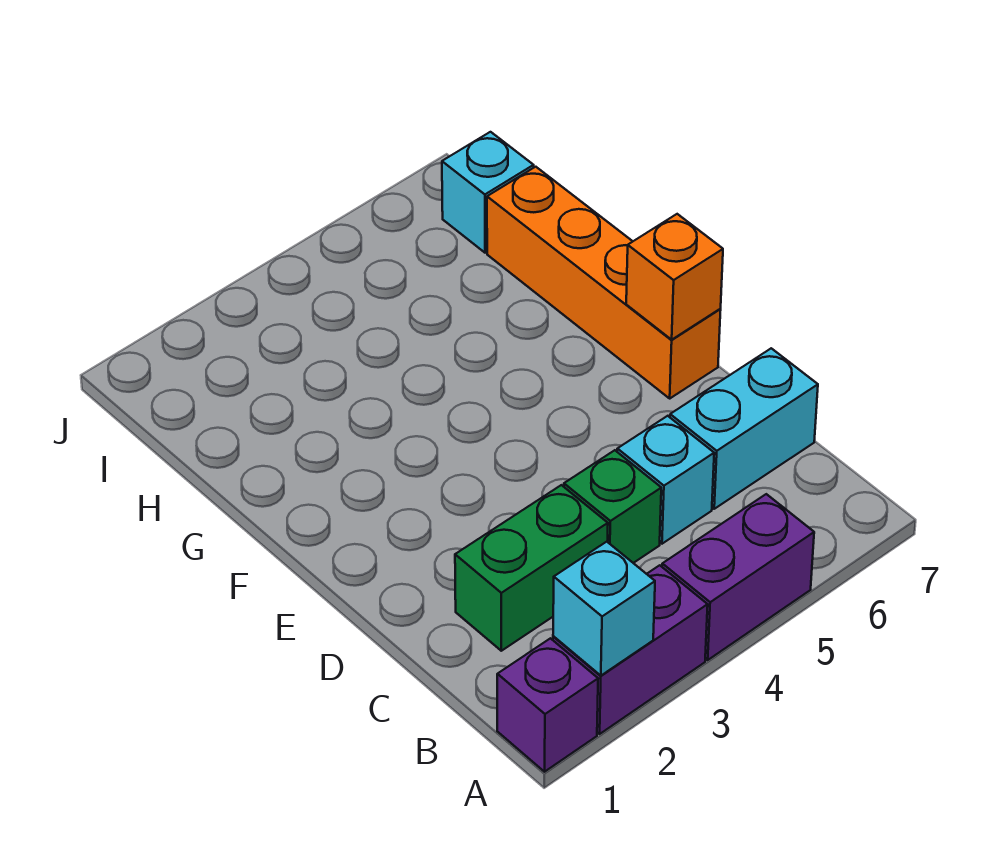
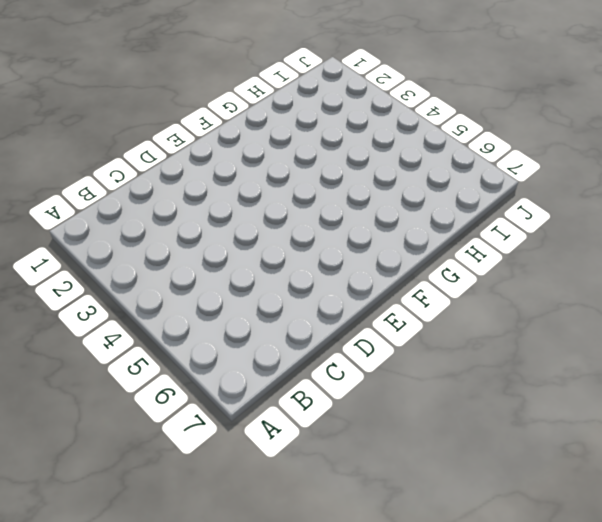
none -> purple brick A1 level 1
none -> purple brick A2:A3 level 1

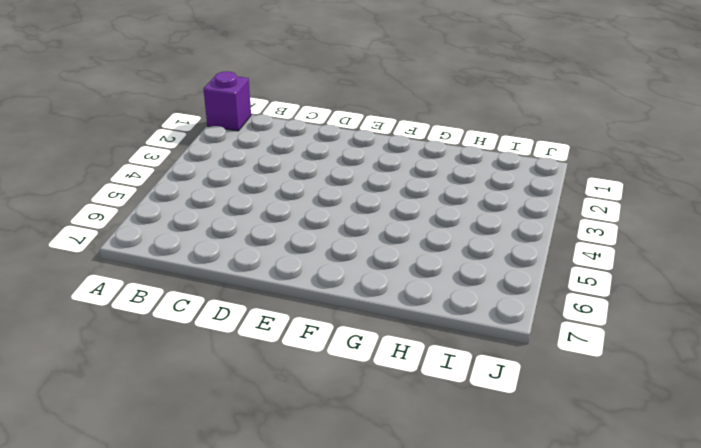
none -> purple brick A2:A3 level 1
none -> purple brick A4:A5 level 1

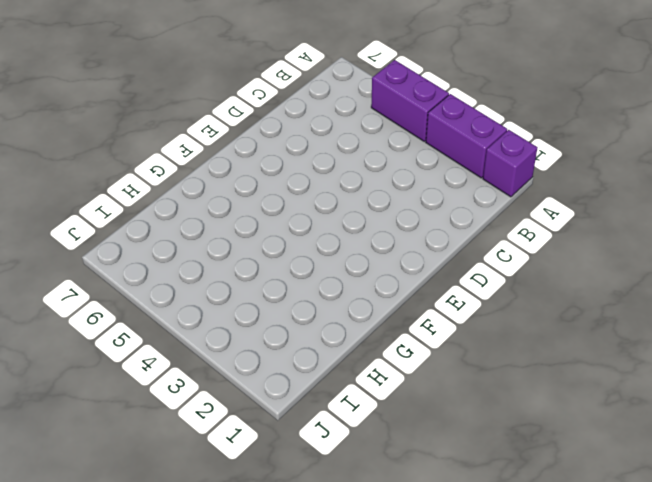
none -> green brick C2:C3 level 1
none -> green brick C4 level 1

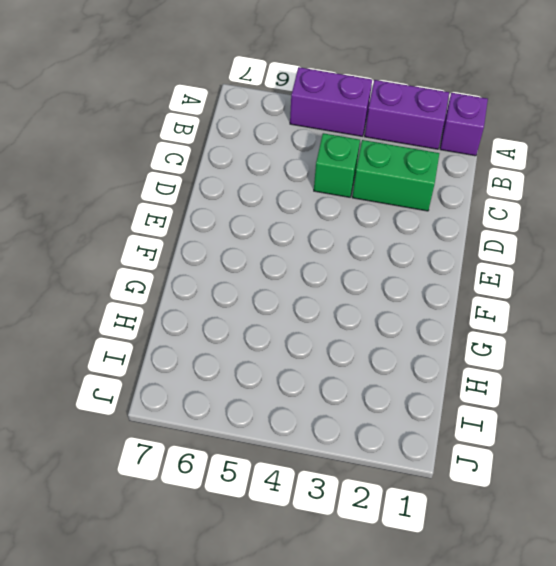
none -> cyan brick C5 level 1
none -> cyan brick C6:C7 level 1

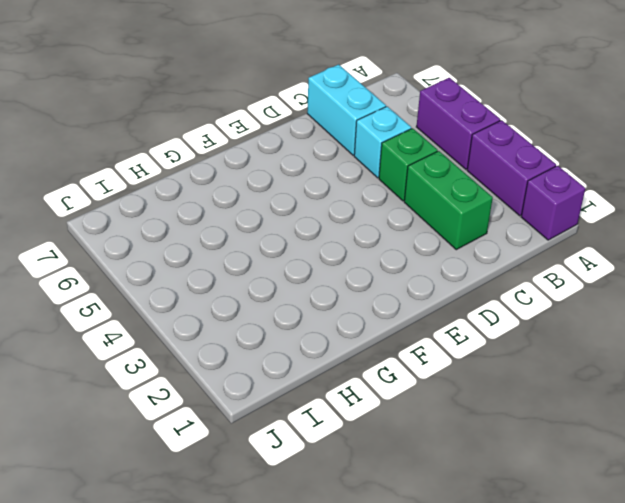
none -> orange brick E7:H7 level 1
none -> cyan brick I7 level 1

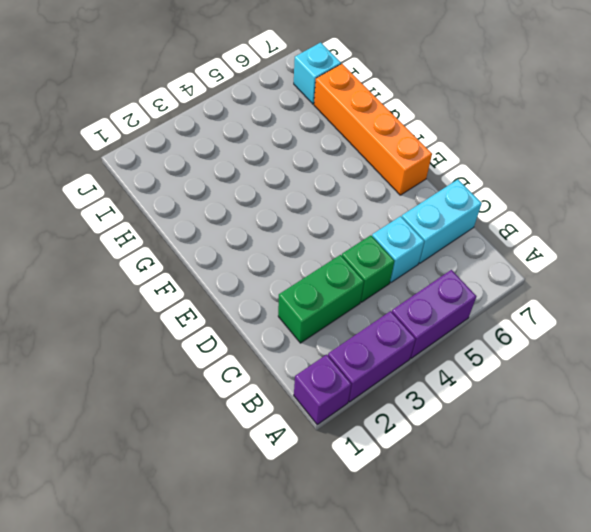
none -> cyan brick A2 level 2
none -> orange brick E7 level 2

